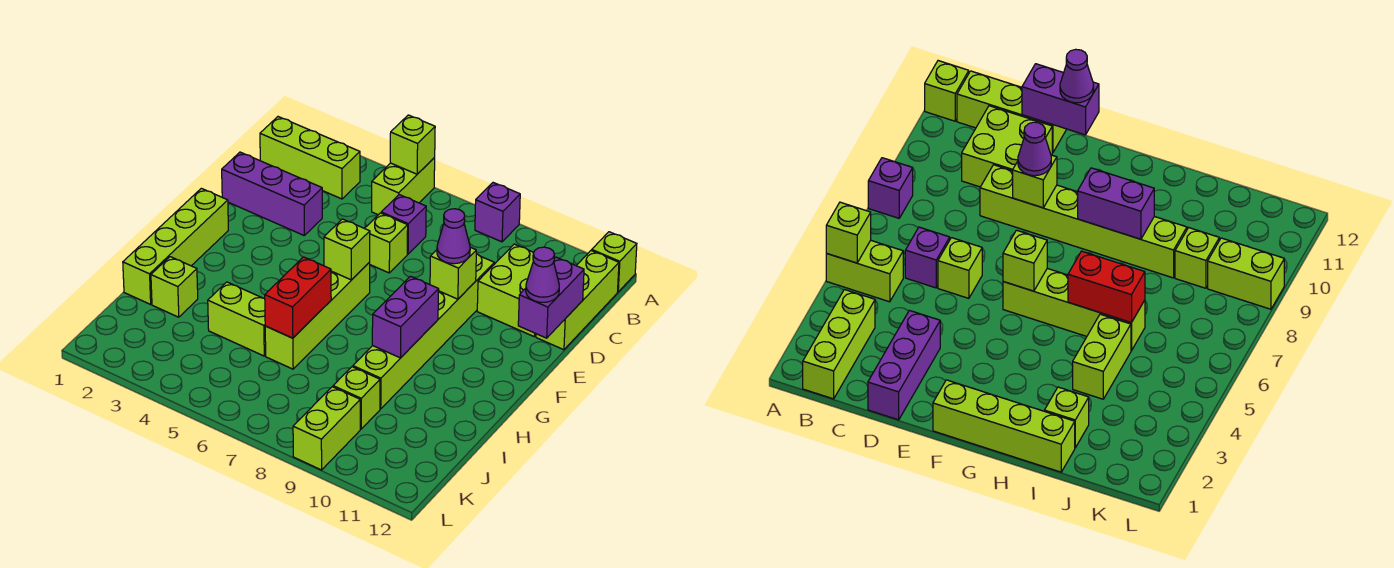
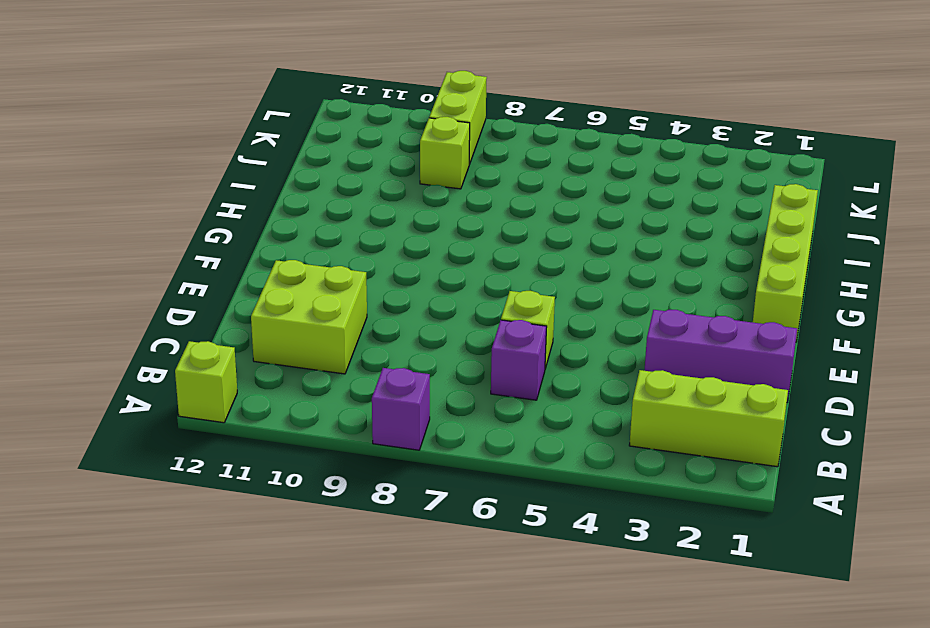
none -> lime brick A5:B5 level 1
none -> lime brick B12:D12 level 1
none -> lime brick D9:I9 level 1

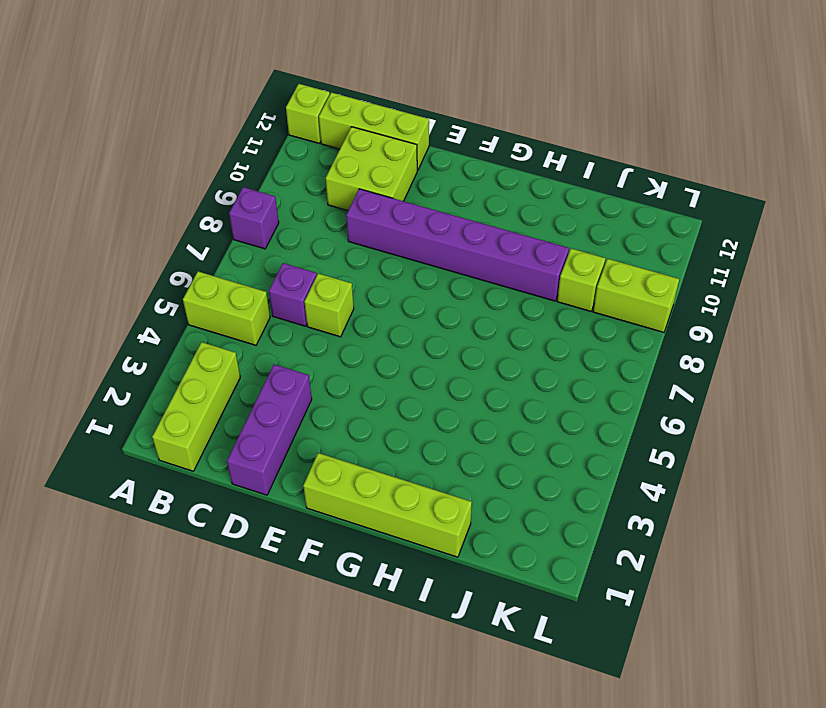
purple brick D9:I9 level 1 -> lime brick D9:I9 level 1
none -> lime brick F6:I6 level 1
none -> lime brick I2 level 1
none -> lime brick I4:I5 level 1

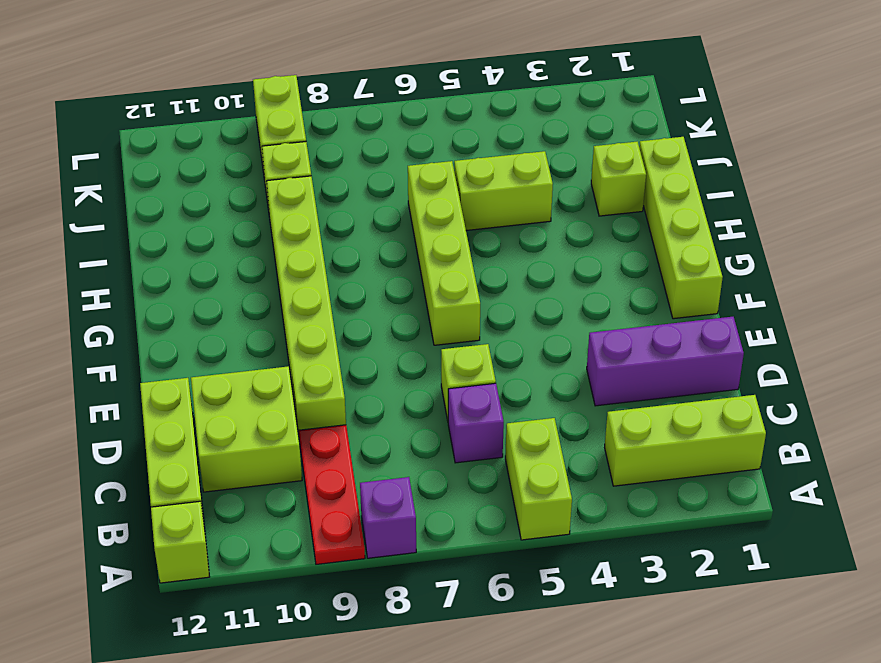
red plate A9:C9 level 1 -> none
none -> lime brick A5 level 2
none -> purple brick D12:E12 level 2
none -> lime brick E9 level 2

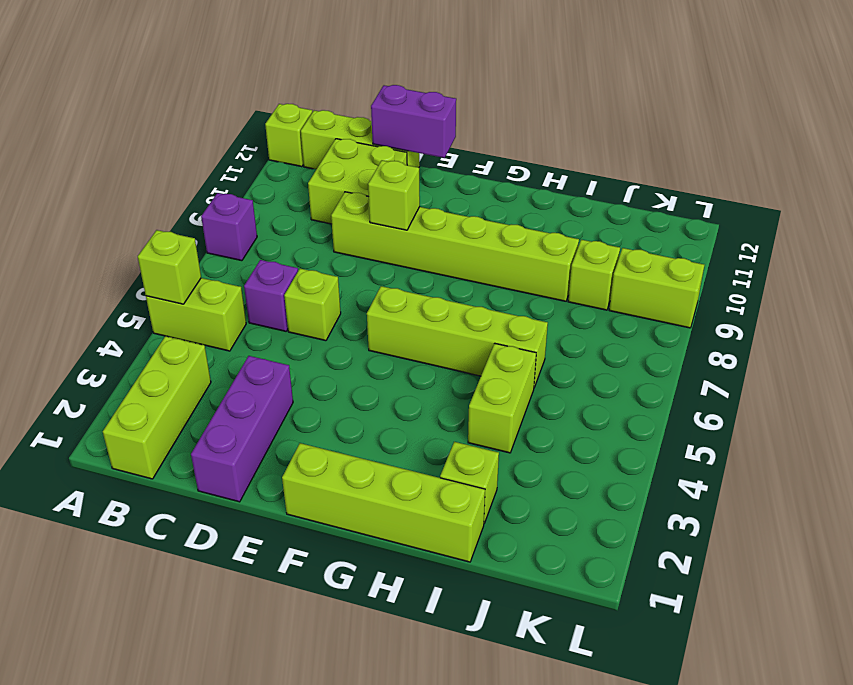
none -> lime brick F6 level 2
none -> purple brick G9:H9 level 2
none -> red brick H6:I6 level 2

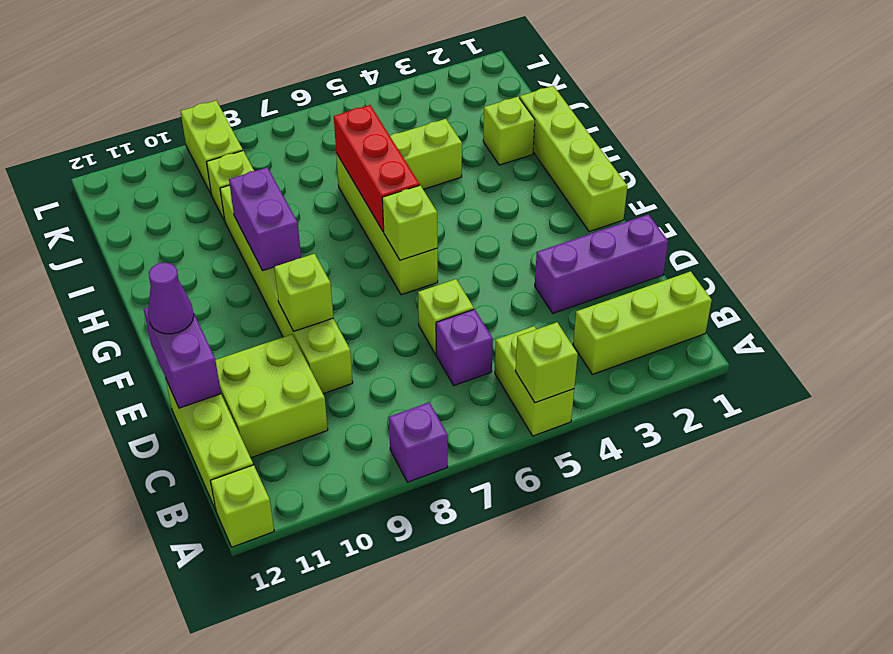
red brick G6:I6 level 2 -> red brick H6:I6 level 2
none -> purple cone E9 level 3

